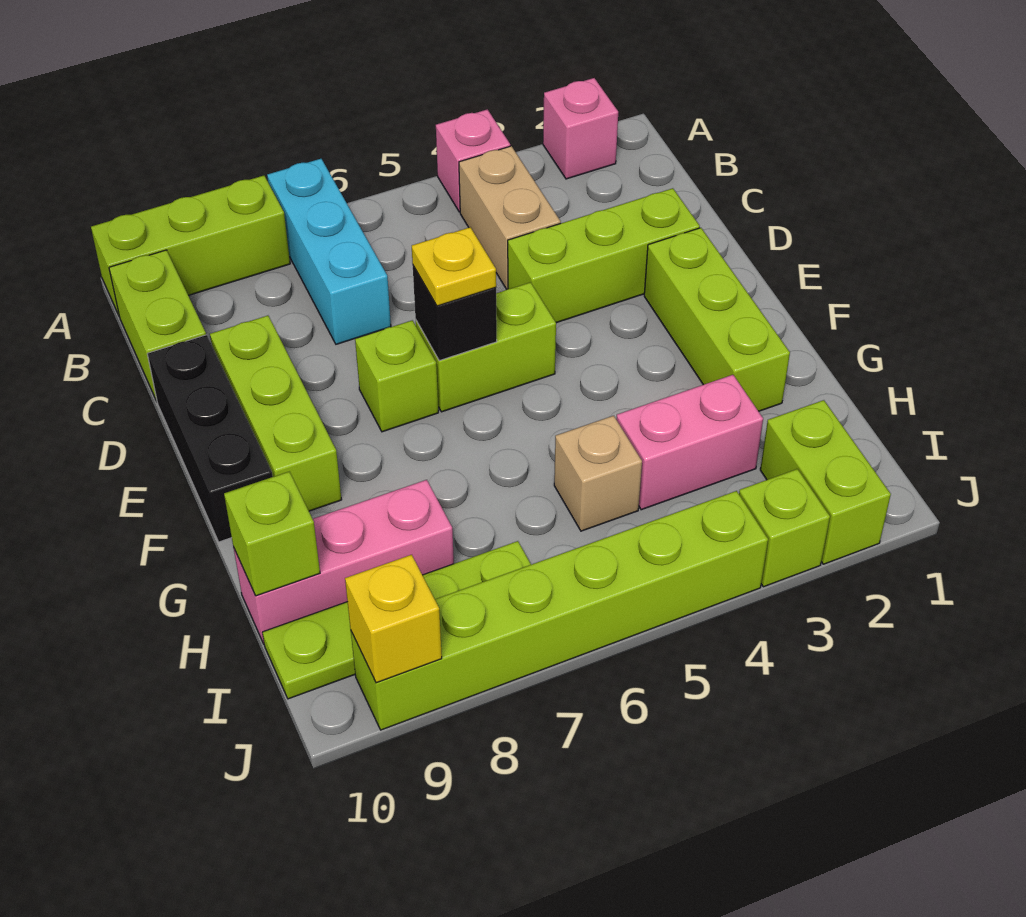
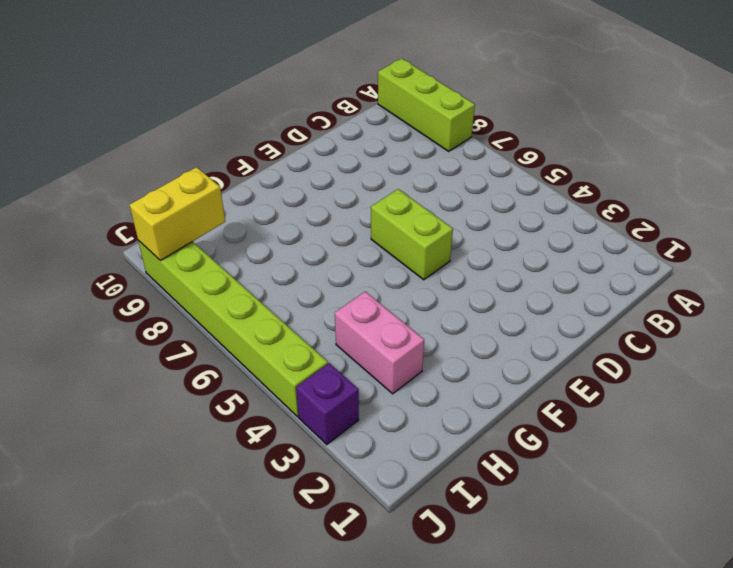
yellow brick I9:J9 level 2 -> yellow brick J9 level 2
purple brick J3 level 1 -> lime brick J3 level 1
none -> pink brick A2 level 1
none -> pink brick A4 level 1
none -> cyan brick A7:C7 level 1

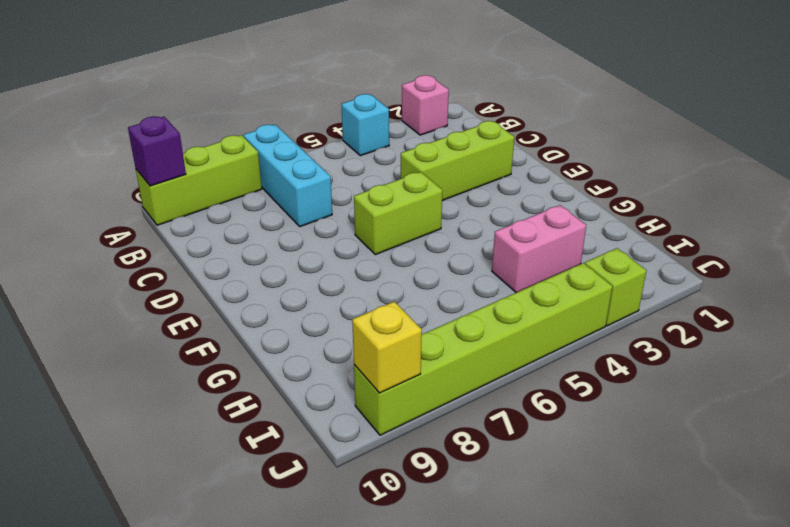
cyan brick A4 level 1 -> pink brick A4 level 1
purple brick A10 level 2 -> none
none -> tan brick B4:C4 level 1
none -> lime brick B10:C10 level 1
none -> lime brick D9:F9 level 1

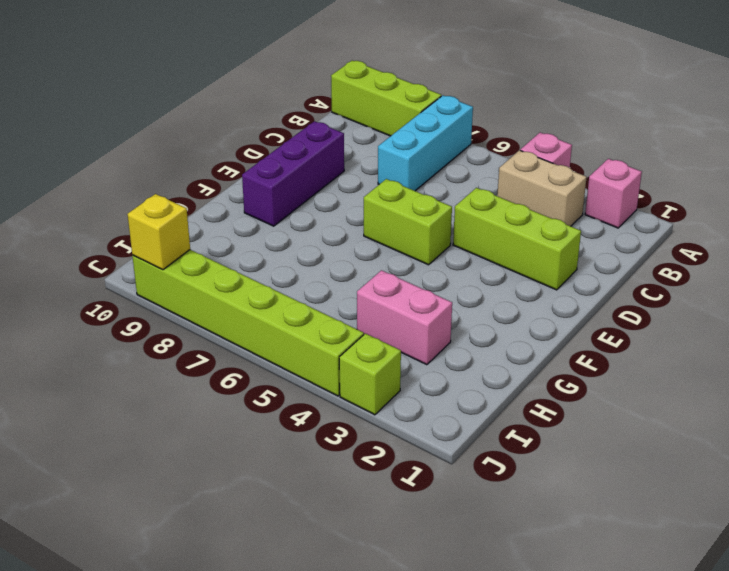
tan brick B3:B4 level 1 -> tan brick B4:C4 level 1
purple brick D9:F9 level 1 -> lime brick D9:F9 level 1
none -> lime brick B10:C10 level 1
none -> black brick D10:F10 level 1
none -> lime brick E2:G2 level 1

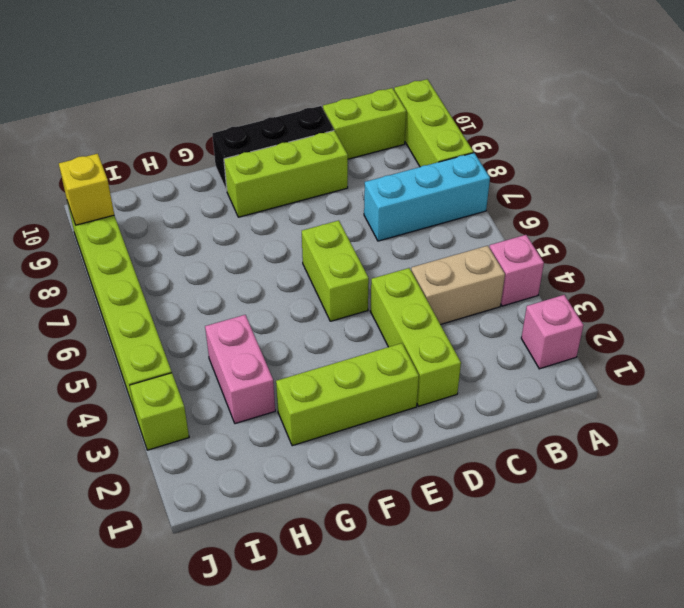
none -> lime brick E7 level 1
none -> tan brick H5 level 1
none -> pink brick H8:H10 level 1

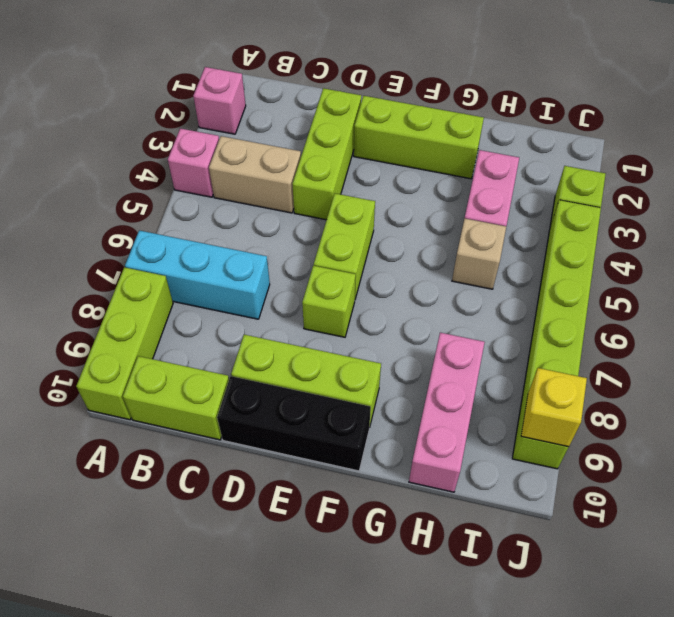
none -> lime brick I2:J2 level 1
none -> lime plate I7:I10 level 1
none -> black brick E6 level 2

